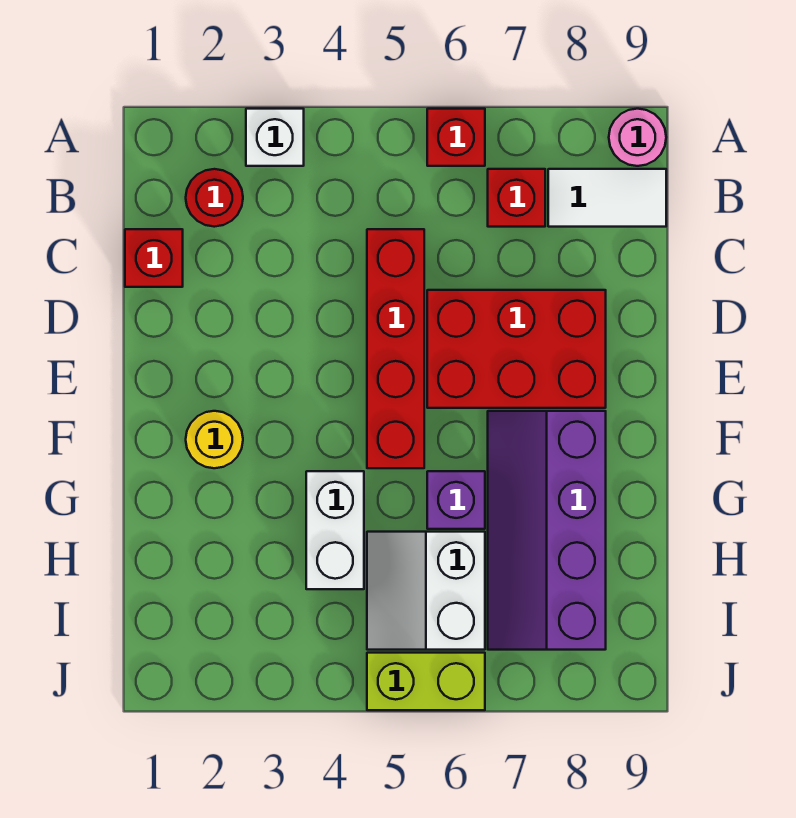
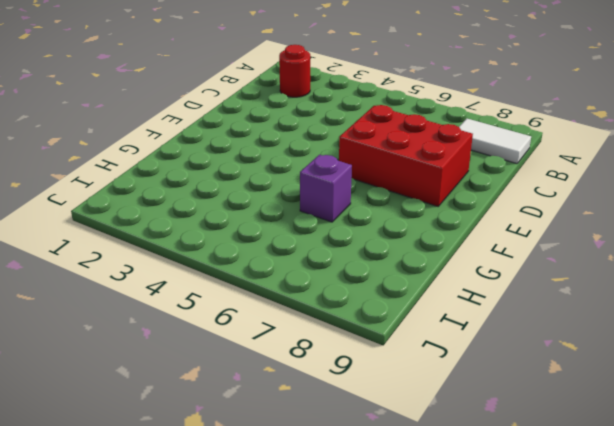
none -> white brick A3 level 1
none -> red brick A6 level 1
none -> pink round brick A9 level 1

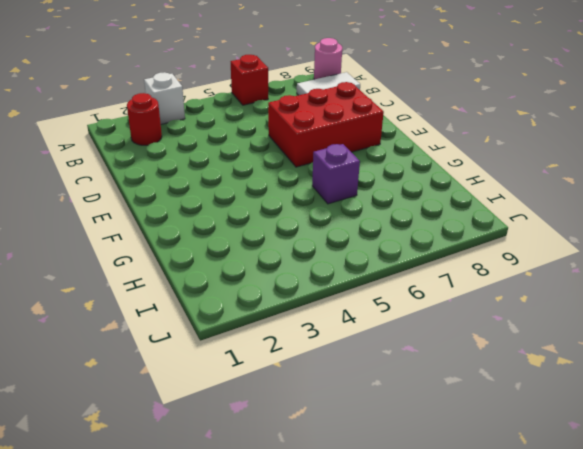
none -> red brick B7 level 1
none -> red brick C1 level 1
none -> red brick C5:F5 level 1

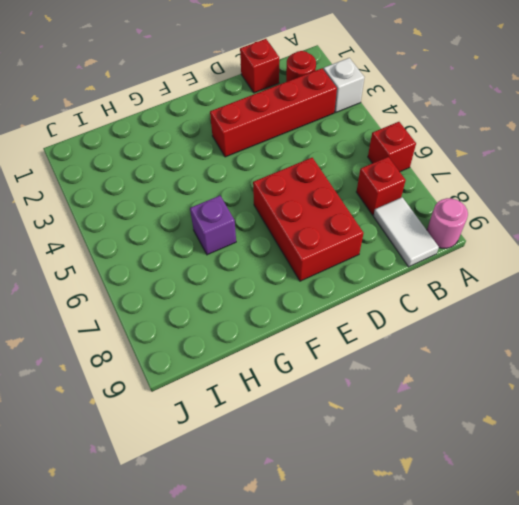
red brick B3:E3 level 1 -> red brick C5:F5 level 1
none -> yellow round brick F2 level 1
none -> purple slope F7:I8 level 1 top 8
none -> white brick G4:H4 level 1

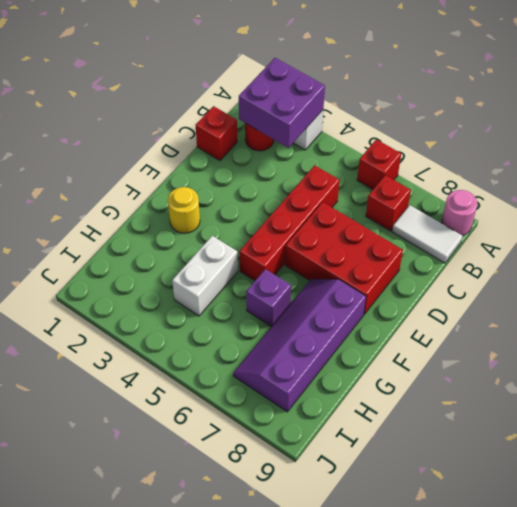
purple brick A2:B3 level 2 -> none
none -> white slope H5:I6 level 1 top 6
none -> lime brick J5:J6 level 1

